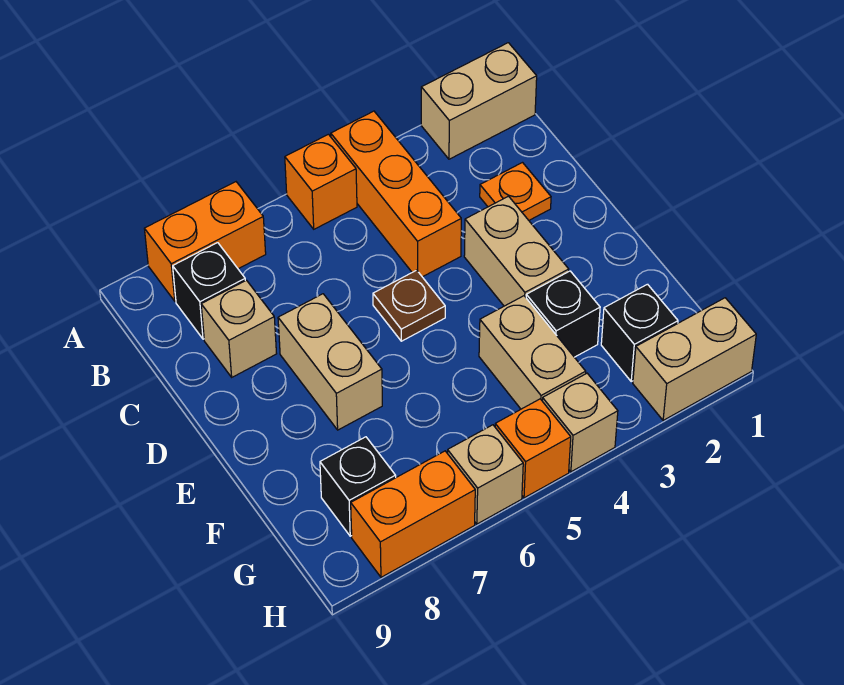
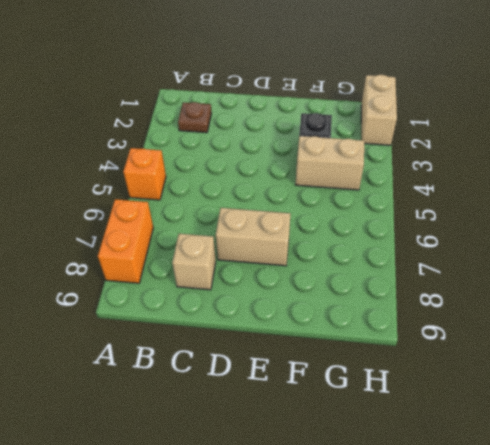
brown plate B2 level 1 -> brown plate D5 level 1
none -> tan brick A1:A2 level 1
none -> orange brick A4:C4 level 1
none -> black brick B8 level 1

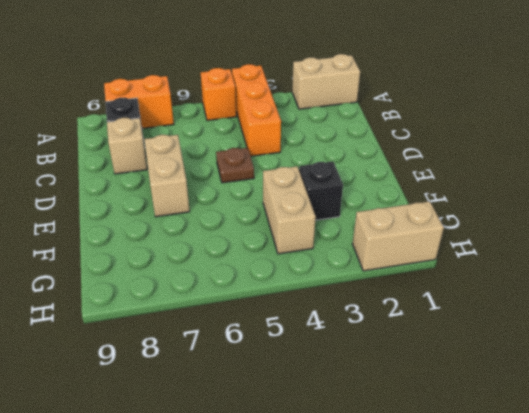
none -> orange plate C2 level 1
none -> tan brick D3:E3 level 1
none -> black brick G2 level 1

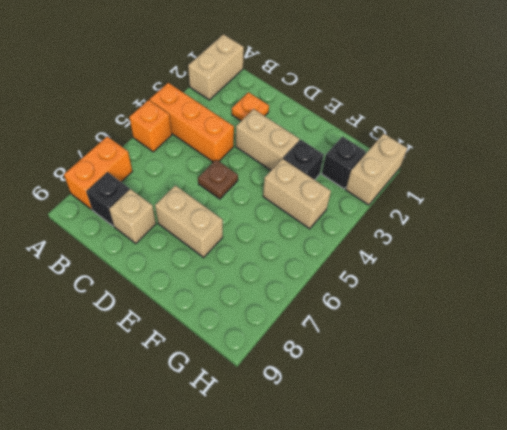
none -> black brick G8 level 1
none -> tan brick H4 level 1
none -> orange brick H5 level 1

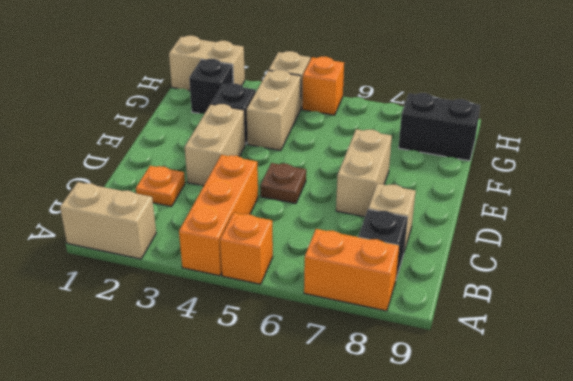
black brick G8:G9 level 1 -> black brick G8 level 1
none -> tan brick H6 level 1
none -> orange brick H7:H8 level 1

